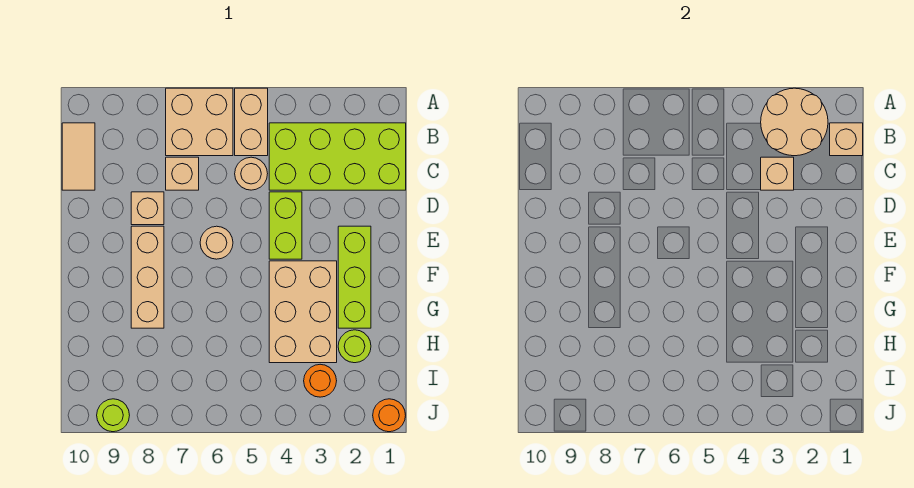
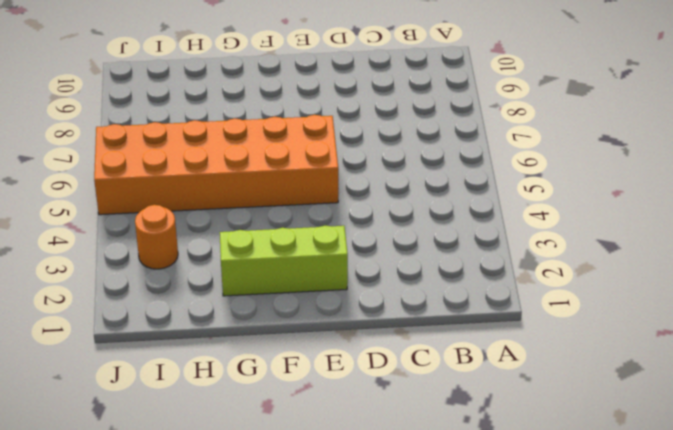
orange brick E5:J6 level 1 -> tan round brick E6 level 1
none -> tan brick A5:B5 level 1
none -> tan brick A6:B7 level 1
none -> lime brick B1:C4 level 1

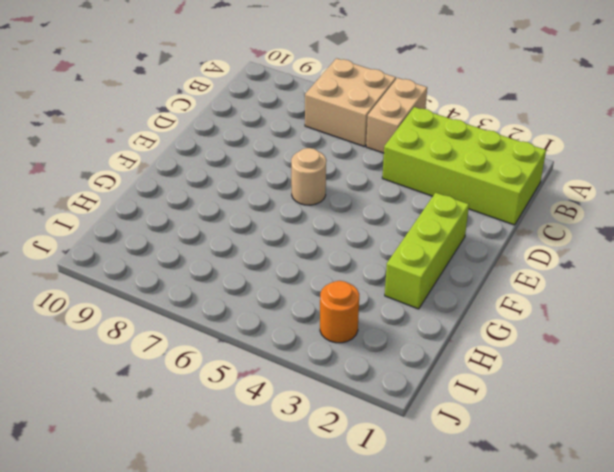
none -> tan tile B10:C10 level 1
none -> tan round brick C5 level 1
none -> tan brick C7 level 1

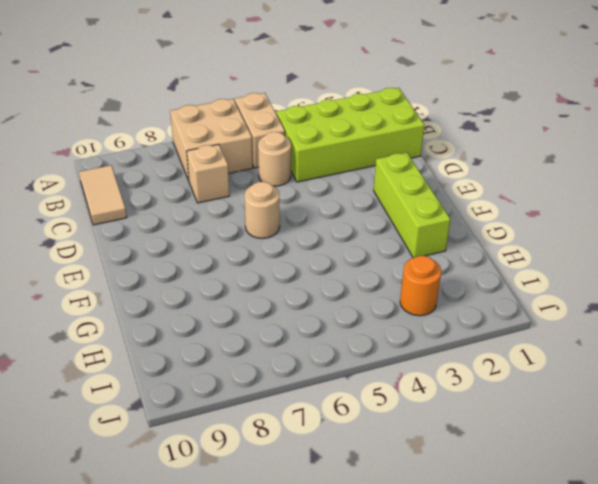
none -> lime brick D4:E4 level 1
none -> tan brick D8 level 1
none -> tan brick E8:G8 level 1

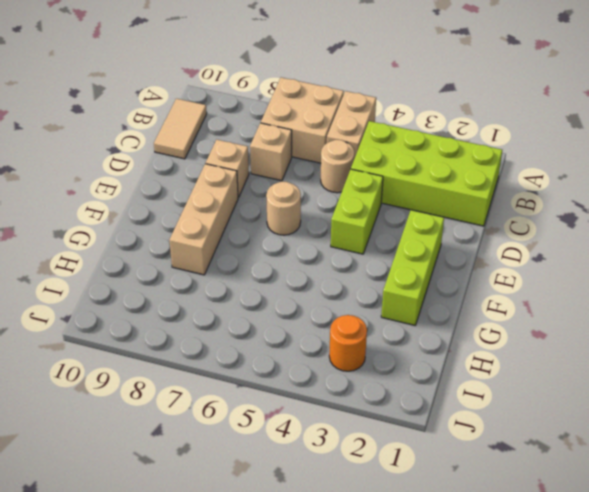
none -> tan brick F3:H4 level 1
none -> lime round brick H2 level 1
none -> orange round brick J1 level 1

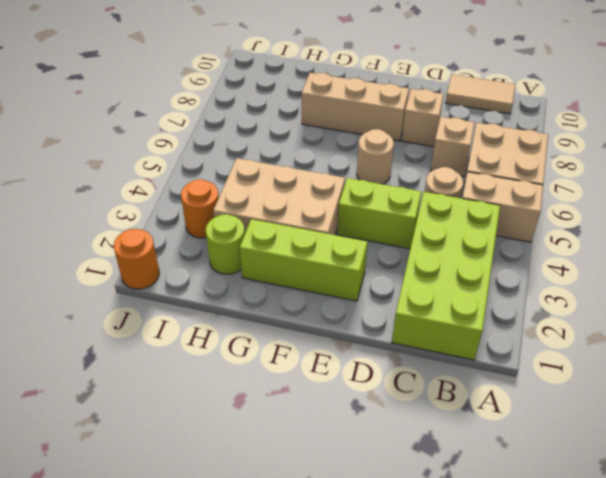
none -> lime round brick J9 level 1
none -> tan round brick A2:B3 level 2
none -> tan brick B1 level 2

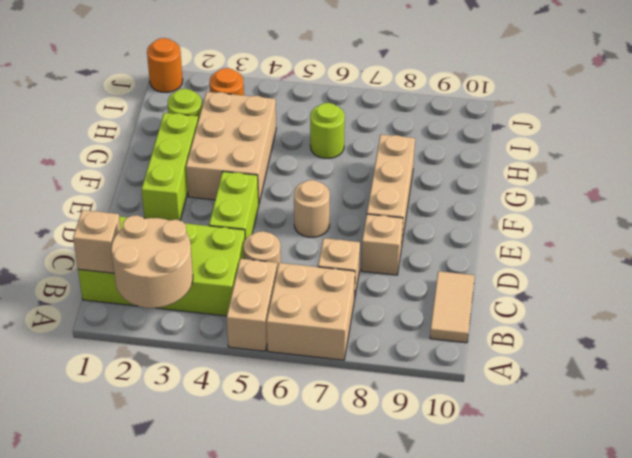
lime round brick H6 level 1 -> lime round brick J9 level 1
none -> tan brick C3 level 2

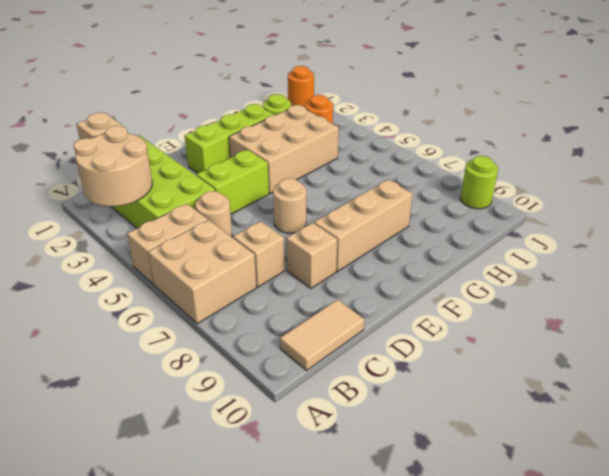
none -> tan brick C3 level 2

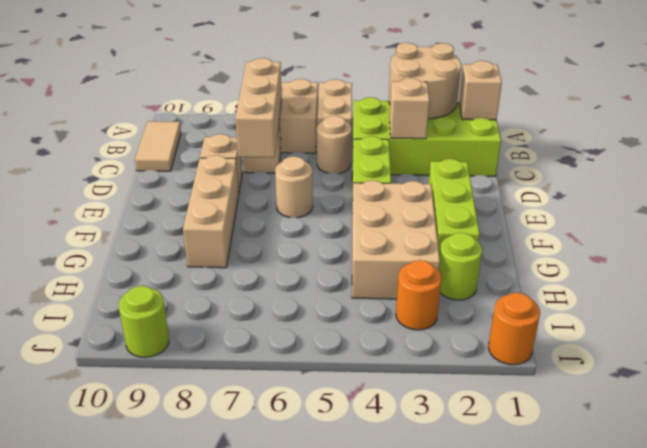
tan brick B7:D7 level 2 -> none

